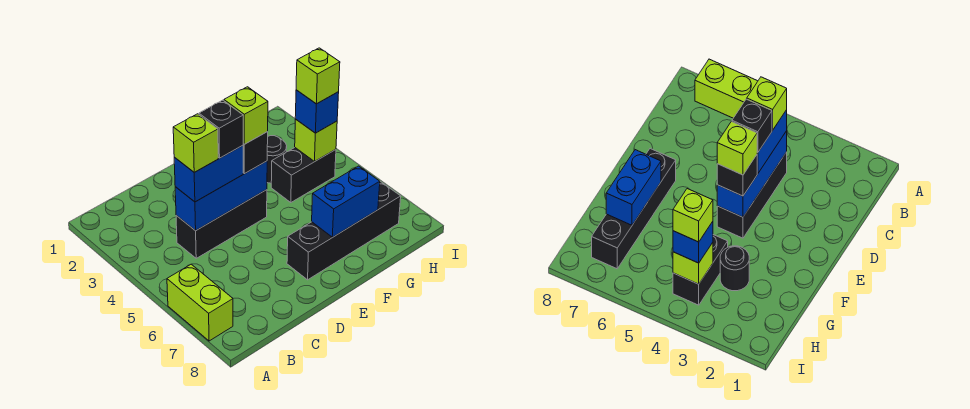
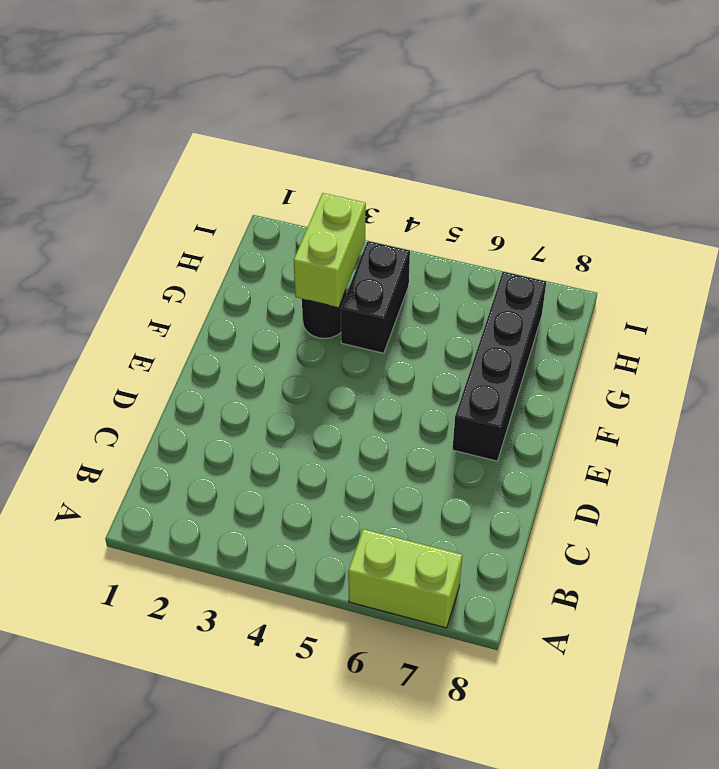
lime brick G3:H3 level 2 -> none
none -> black brick C4:E4 level 1
none -> blue brick C4:E4 level 2
none -> blue brick F7:G7 level 2

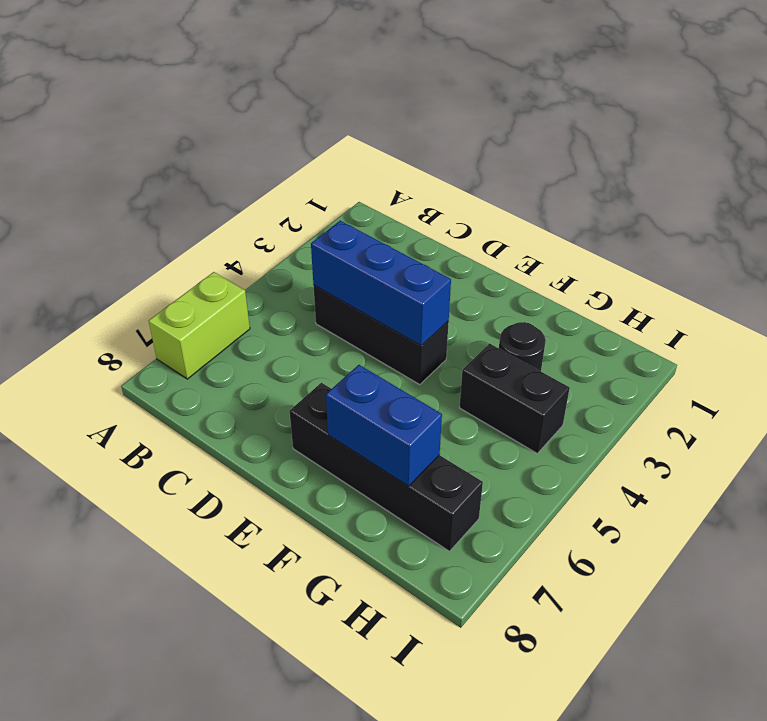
none -> lime brick H4 level 2
none -> blue brick C4:D4 level 3
none -> black brick E4 level 3

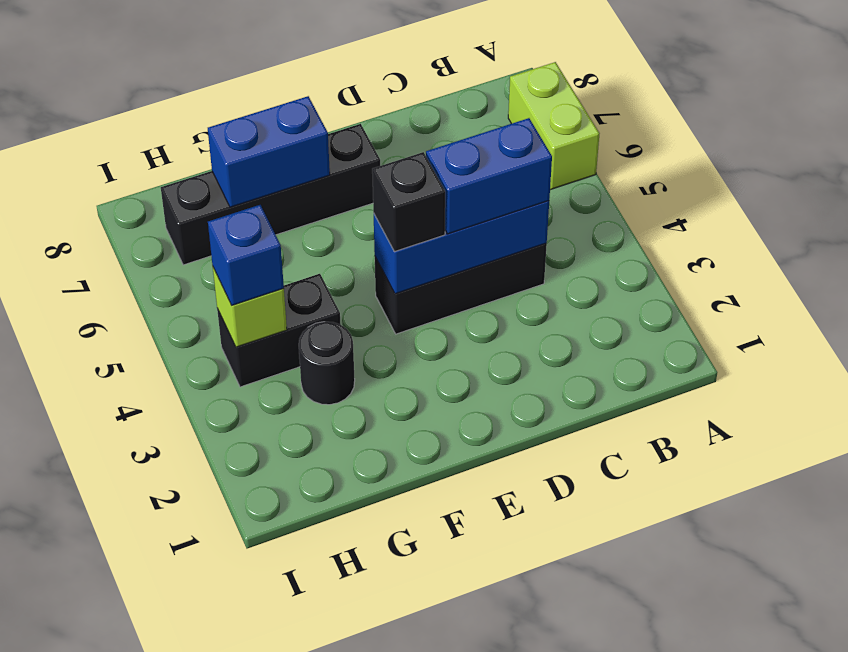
none -> lime brick C4 level 4
none -> black brick D4 level 4
none -> lime brick E4 level 4

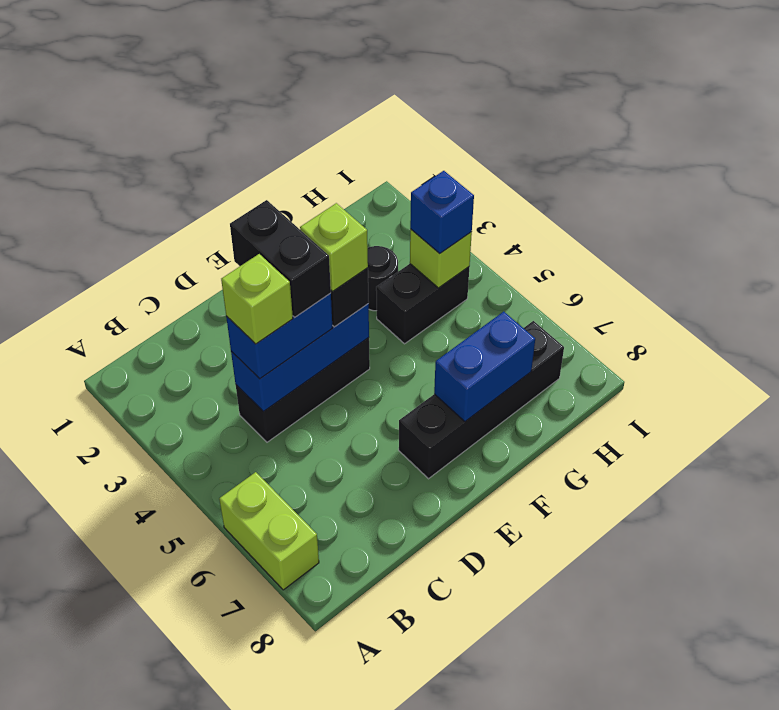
black brick D3:D4 level 4 -> black brick D4 level 4
none -> lime brick H4 level 4

